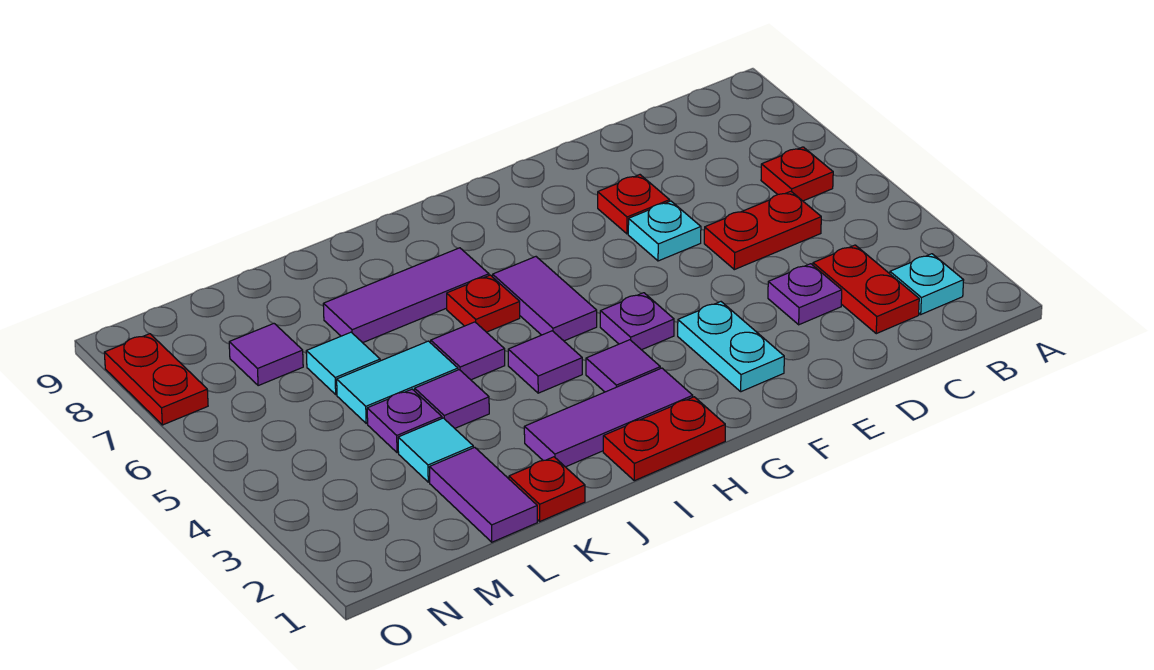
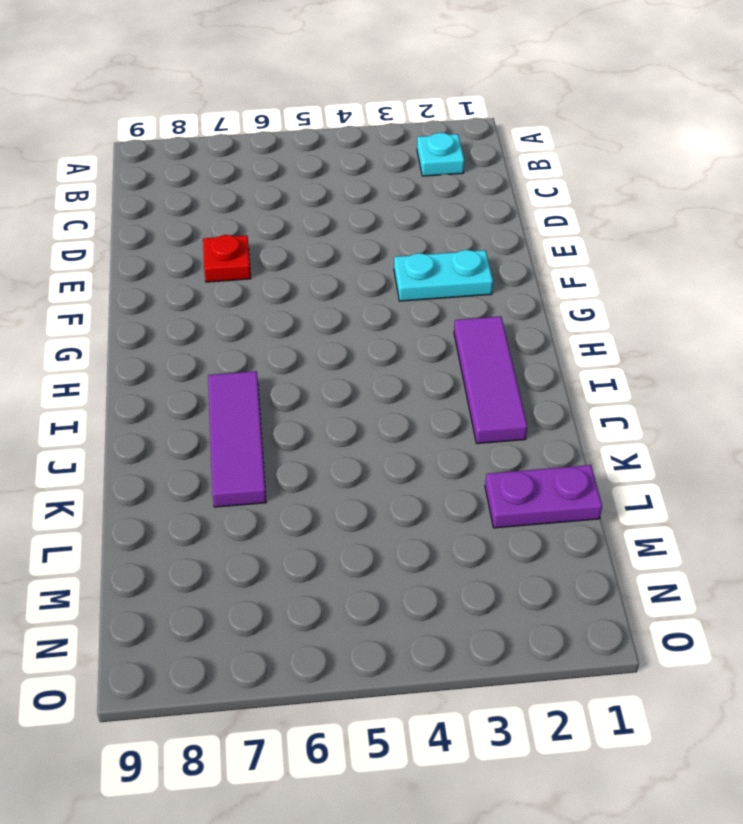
purple plate L1:L2 level 1 -> purple tile L1:L2 level 1
none -> red plate B6 level 1
none -> red plate C2:C3 level 1
none -> red plate C5:D5 level 1

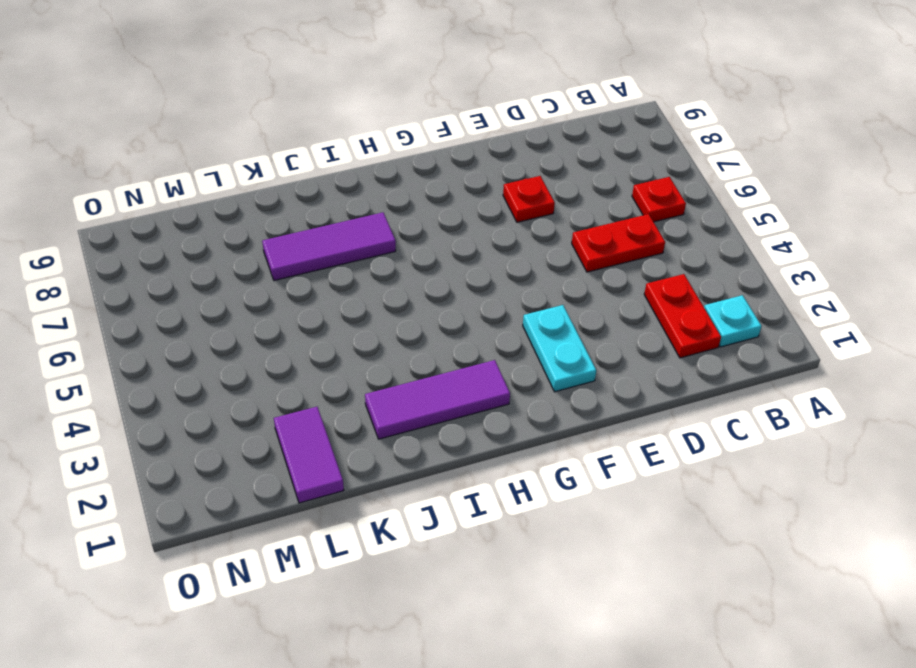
none -> purple plate D3 level 1
none -> cyan plate E6 level 1
none -> purple plate G4 level 1

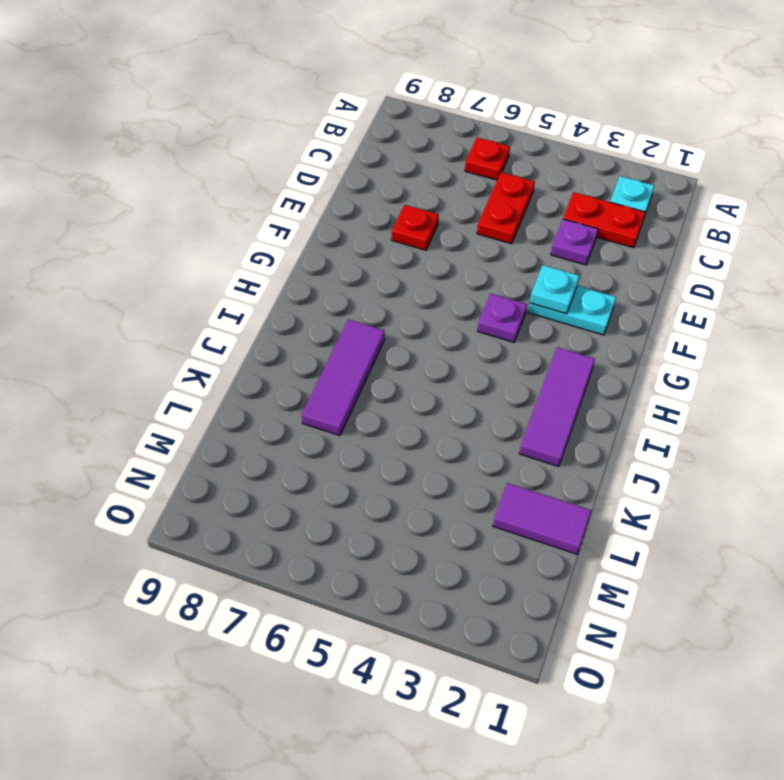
cyan plate F3 level 2 -> cyan plate E6 level 1
none -> red plate H1:I1 level 1
none -> purple tile H3 level 1
none -> purple tile H5:H6 level 1

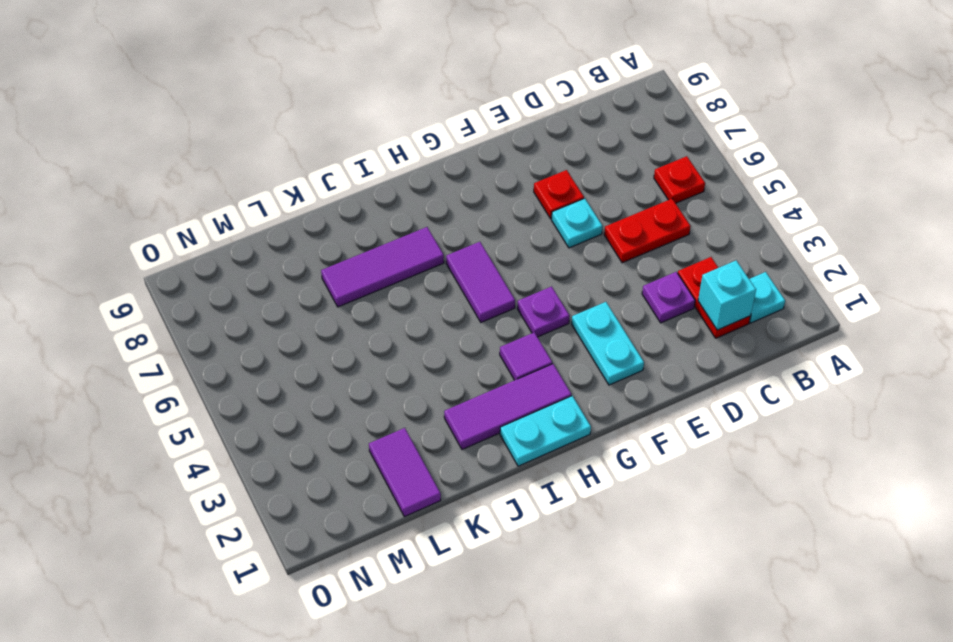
cyan brick C2 level 2 -> none
cyan plate H1:I1 level 1 -> red plate H1:I1 level 1
none -> purple tile I4 level 1
none -> red plate I6 level 1
none -> purple tile J5 level 1

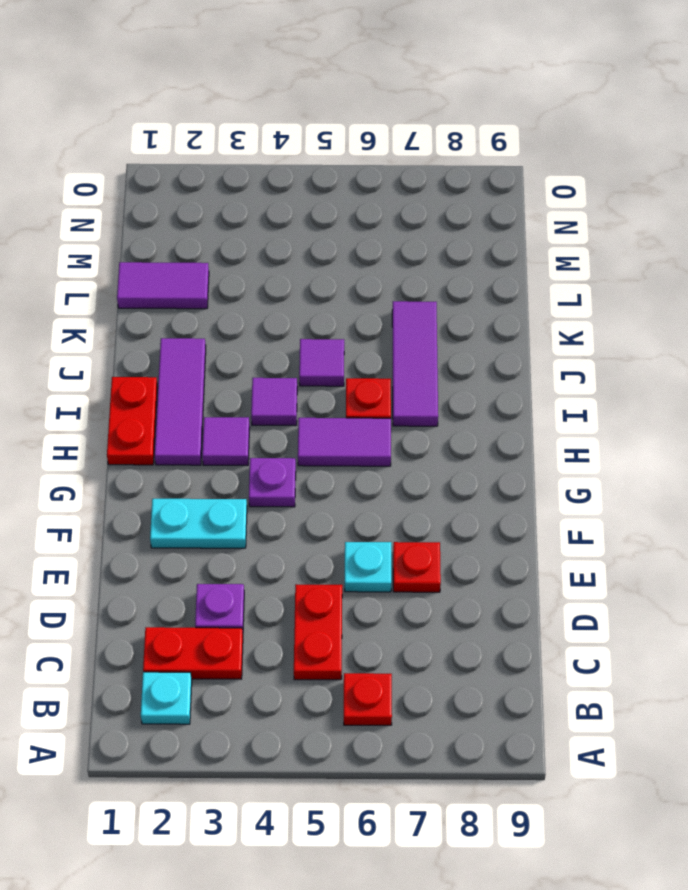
none -> red plate K1 level 1
none -> purple tile K4 level 1
none -> cyan tile K5:L5 level 1

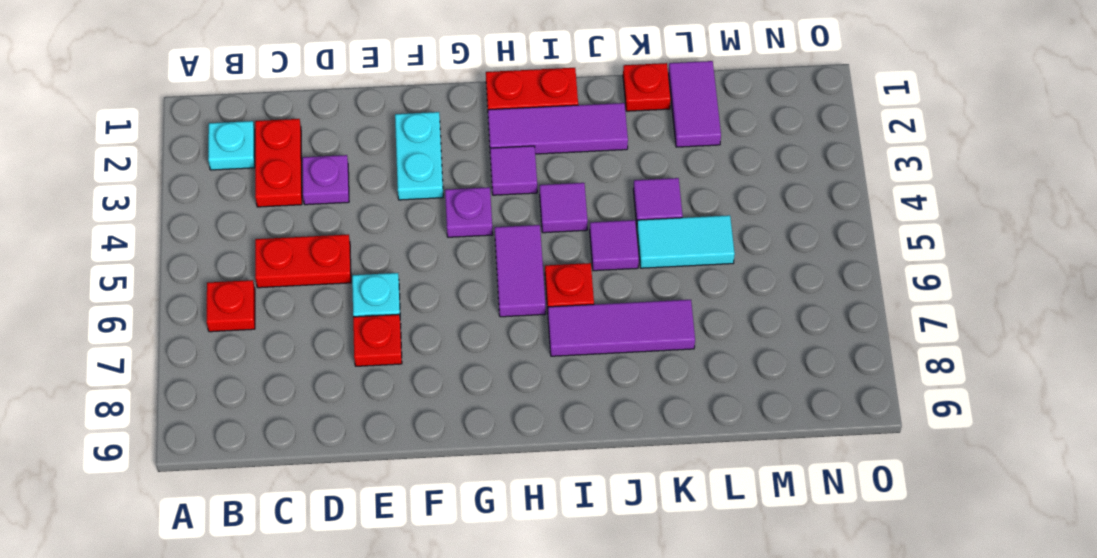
none -> cyan tile L3 level 1
none -> purple plate L4 level 1
none -> cyan tile L6 level 1

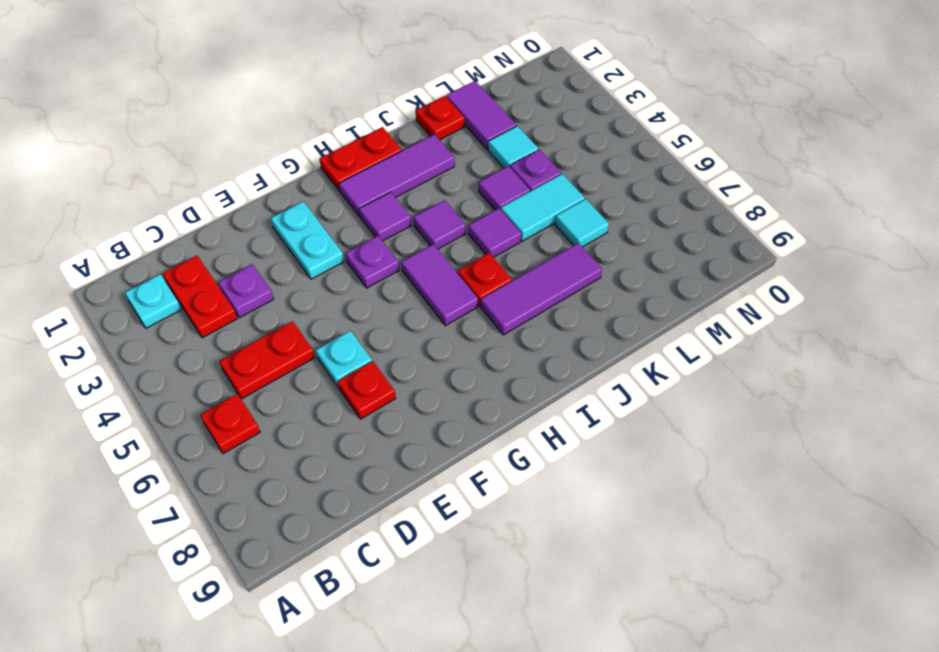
none -> purple tile M7 level 1
none -> red plate O7:O8 level 1

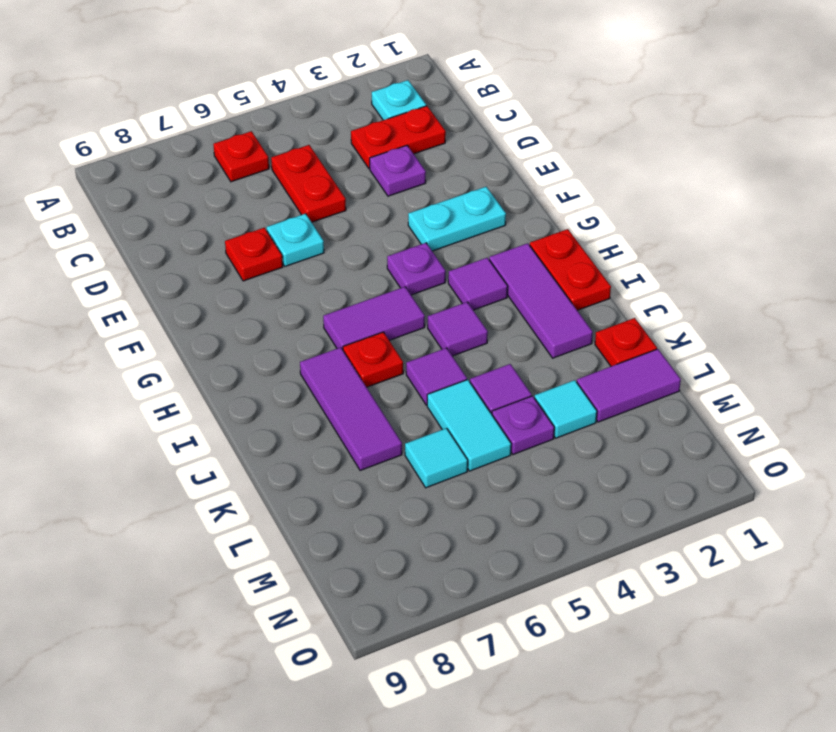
none -> purple tile M7 level 1
none -> red plate O7:O8 level 1

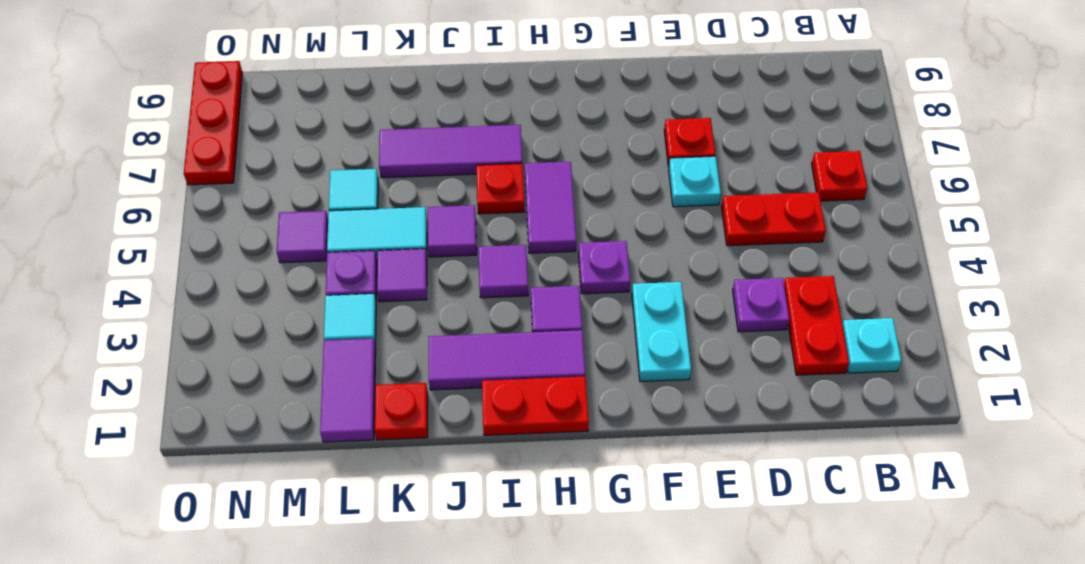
purple tile M5 level 1 -> purple tile M7 level 1
red plate O7:O9 level 1 -> red plate O7:O8 level 1

